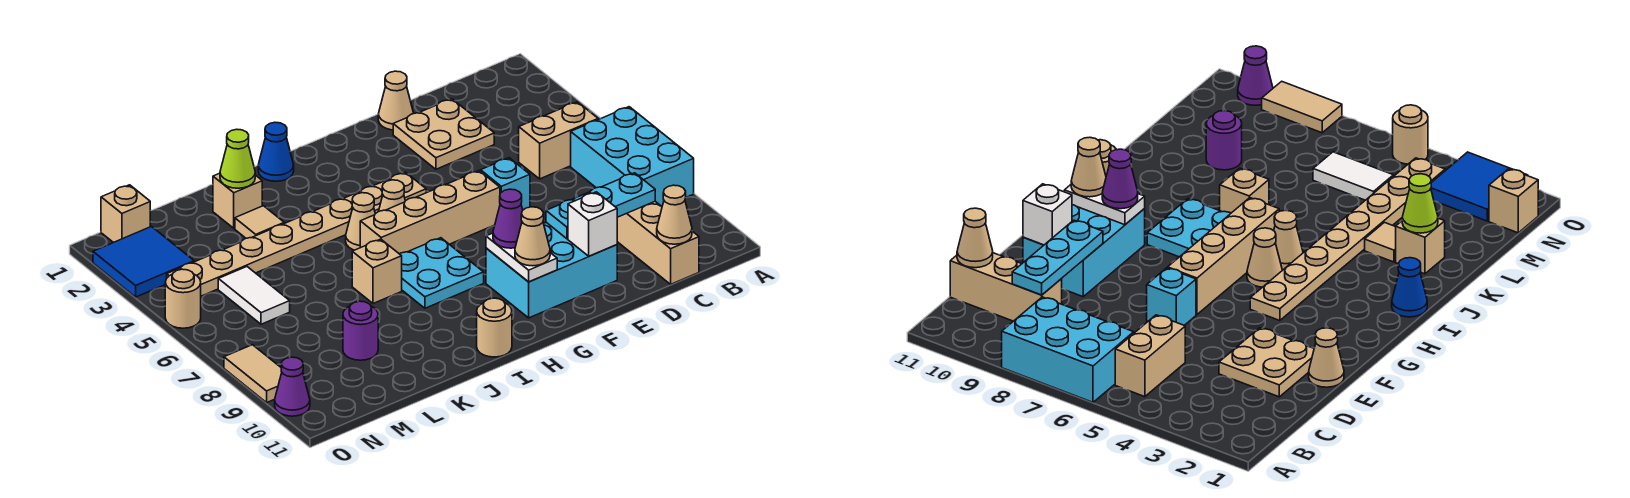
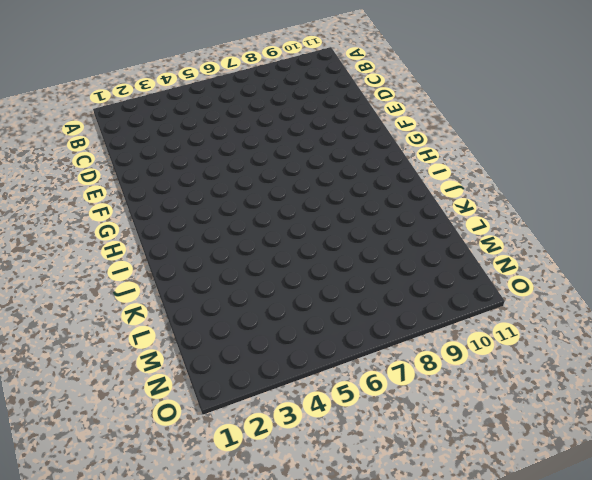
none -> cyan brick A6:B8 level 1
none -> tan brick B5:C5 level 1
none -> tan brick C9:C11 level 1
none -> tan plate D2:E3 level 1

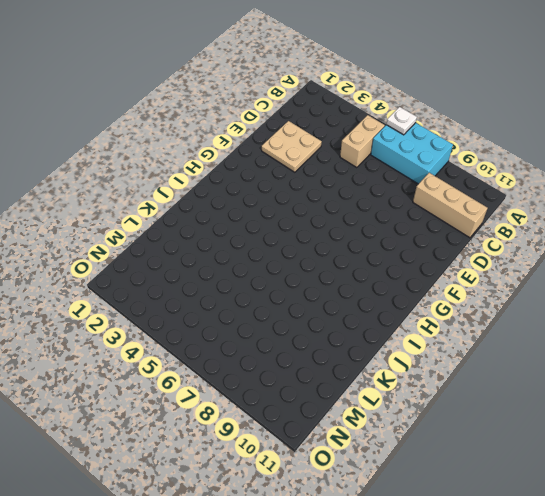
white plate A6 level 2 -> none
none -> tan cone E1 level 1
none -> cyan brick E6 level 1
none -> cyan brick E9:G10 level 1
none -> tan brick F6:I6 level 1

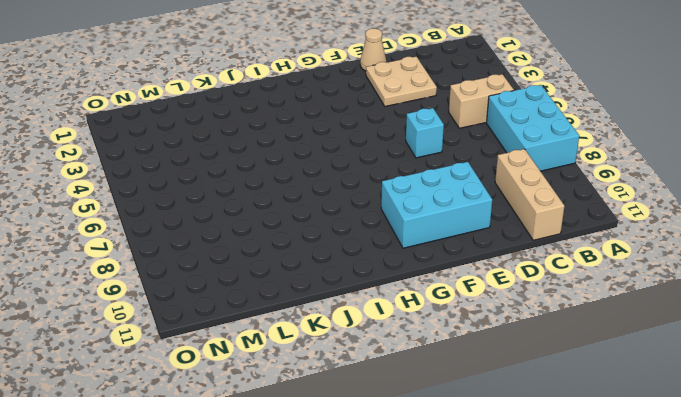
none -> tan brick F6:I6 level 1
none -> tan plate G4:N4 level 1
none -> tan cone H5 level 1
none -> cyan plate H7:I8 level 1

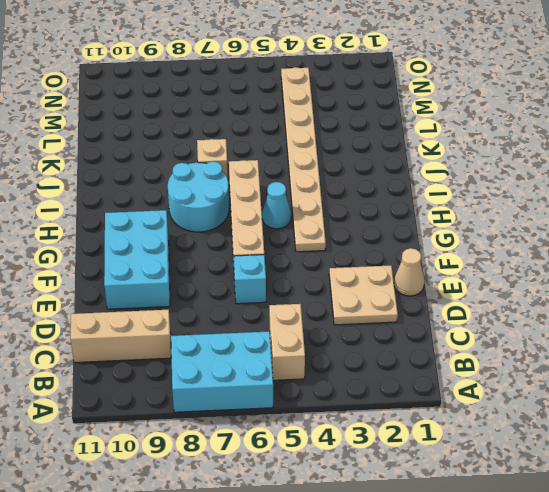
cyan cone H5 level 1 -> tan cone H5 level 1
cyan round brick H7:I8 level 1 -> cyan plate H7:I8 level 1
none -> blue cone I1 level 1
none -> tan cone I5 level 1
none -> tan round brick I11 level 1
none -> tan brick K2 level 1

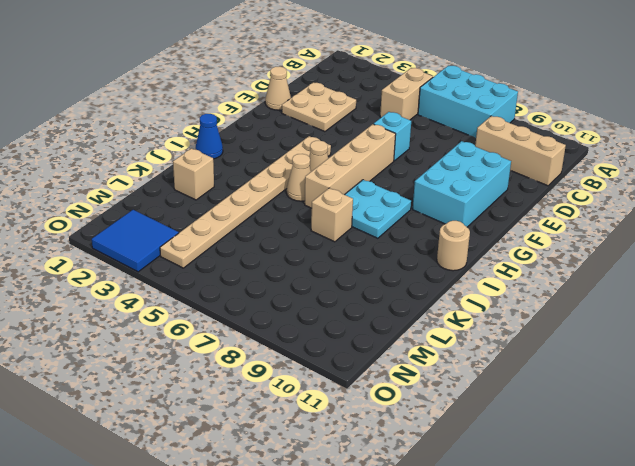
none -> tan tile K3 level 1
none -> purple round brick L9 level 1
none -> white tile M5:M6 level 1
none -> tan brick N1 level 1

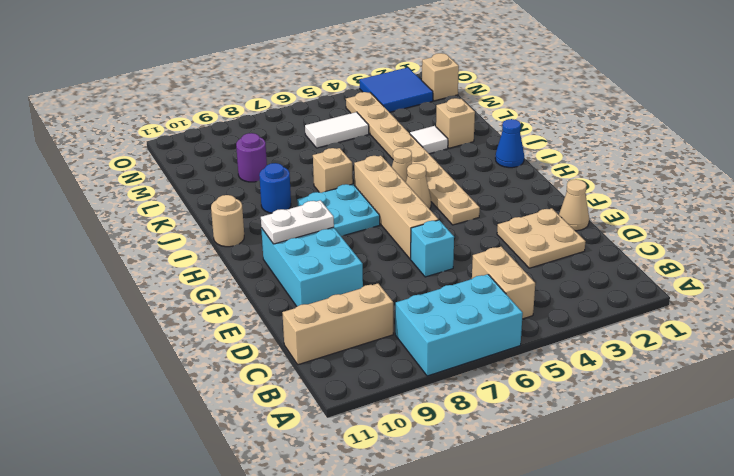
blue round brick J9 level 1 -> none
white tile K3 level 1 -> tan tile K3 level 1
none -> tan round brick O5 level 1
none -> tan tile O8:O9 level 1
none -> purple cone O10 level 1
none -> cyan plate C9:E9 level 2

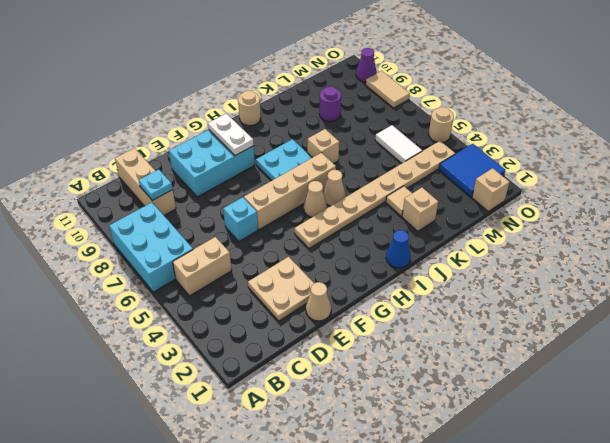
cyan plate C9 level 2 -> cyan plate C9:E9 level 2
none -> tan cone C11 level 2
none -> white brick E10 level 2
none -> lime cone K2 level 2
none -> purple cone G9 level 3

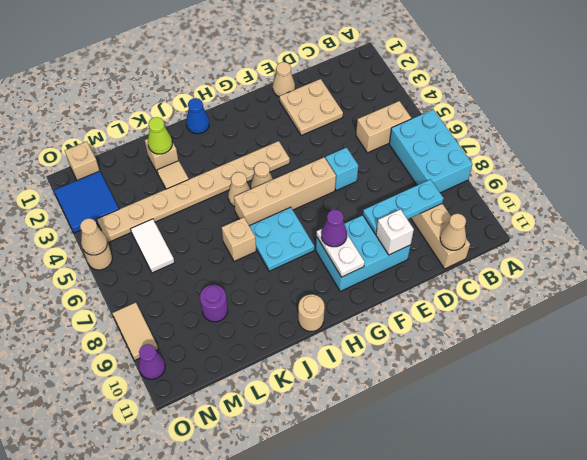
tan cone O5 level 2 -> tan cone G10 level 3

